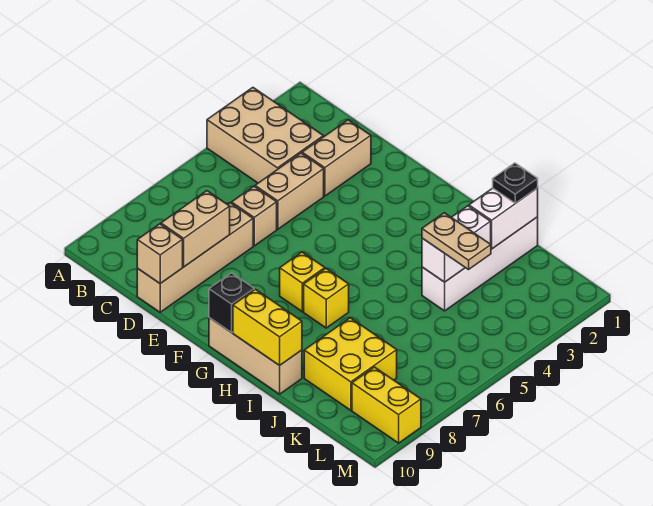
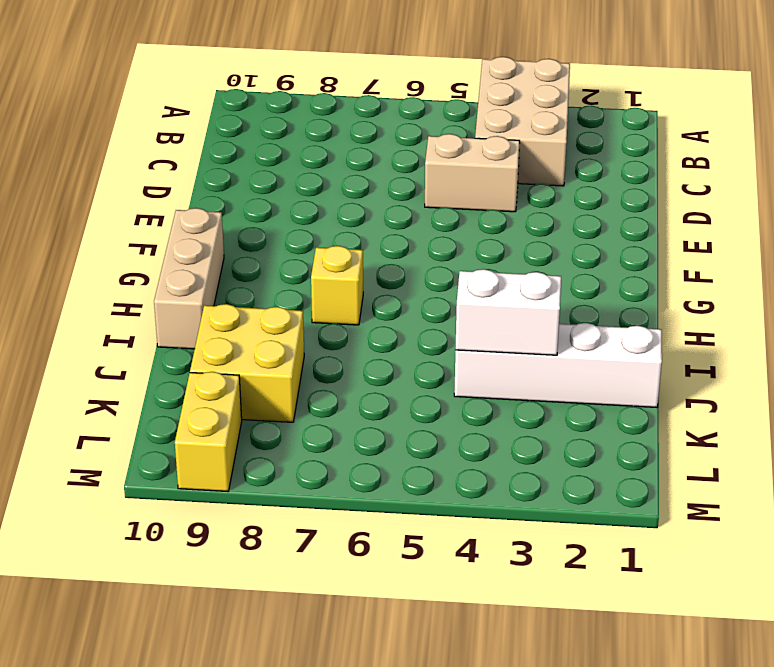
none -> tan brick D2:D3 level 1
none -> tan brick D6 level 1
none -> tan brick D7:D10 level 1

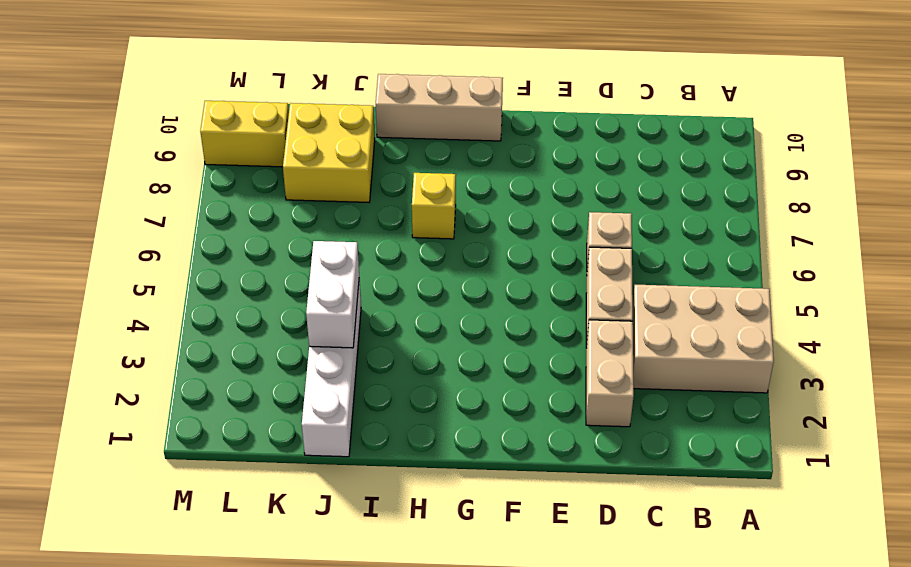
none -> tan brick D7:D10 level 1
none -> yellow brick G7 level 1
none -> tan brick D8:D9 level 2

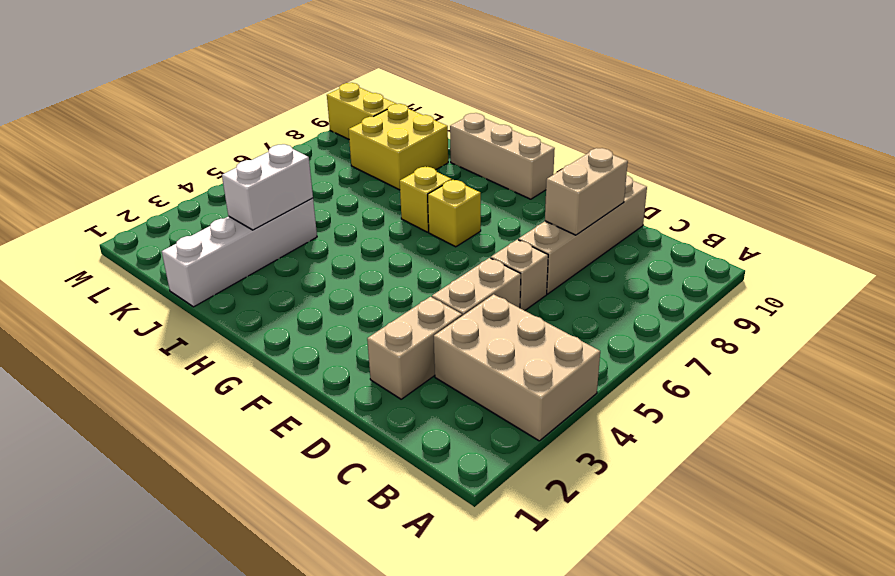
none -> tan brick D10 level 2
none -> black brick G10 level 2
none -> yellow brick H10:I10 level 2

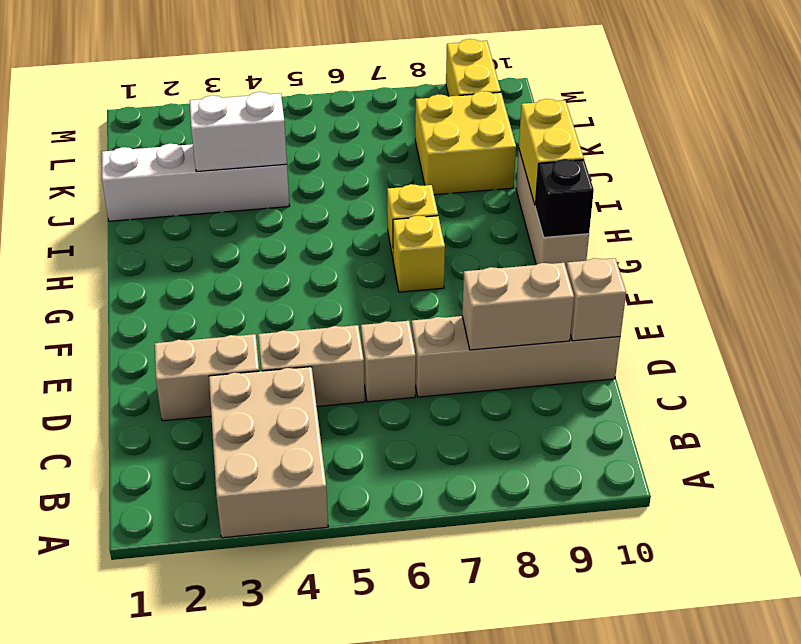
none -> white brick J1:J2 level 2
none -> black plate J1 level 3
none -> tan plate J4:K4 level 3

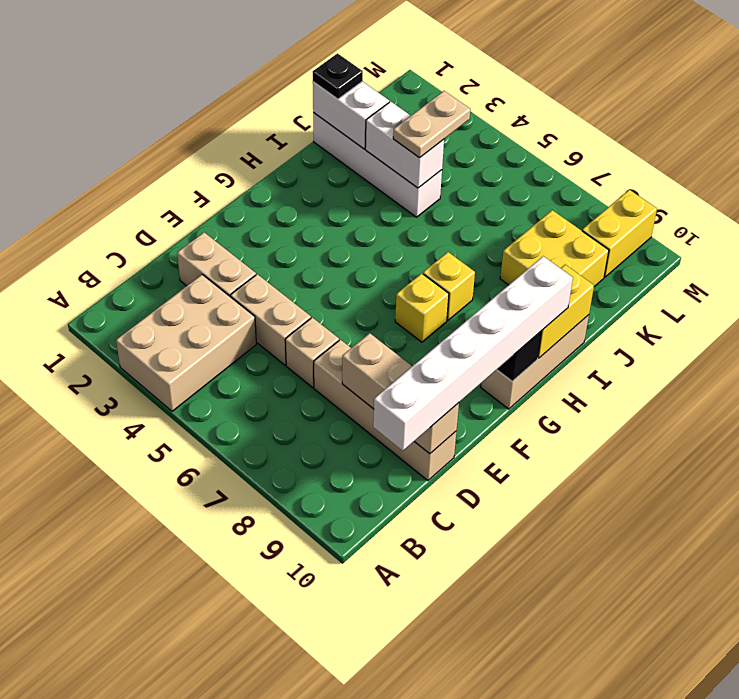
white brick C10:H10 level 3 -> none

